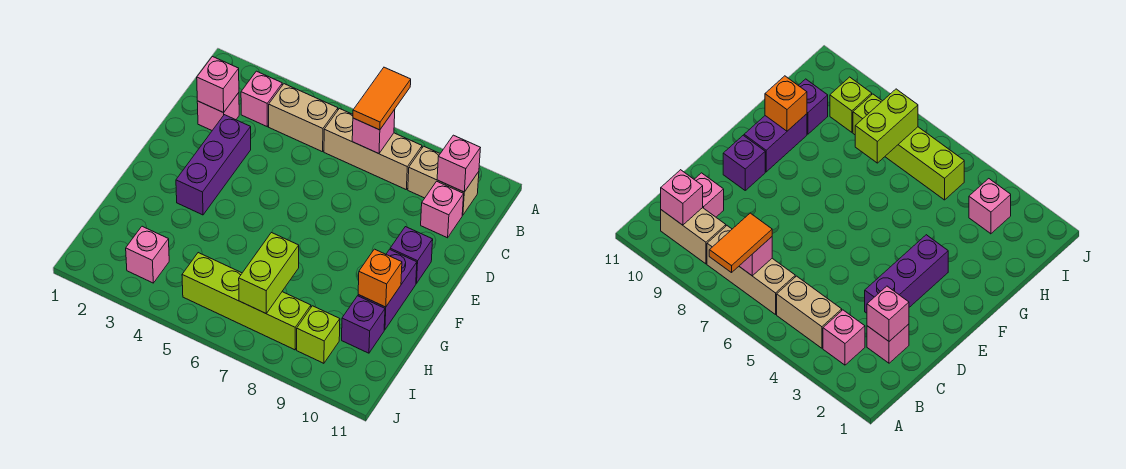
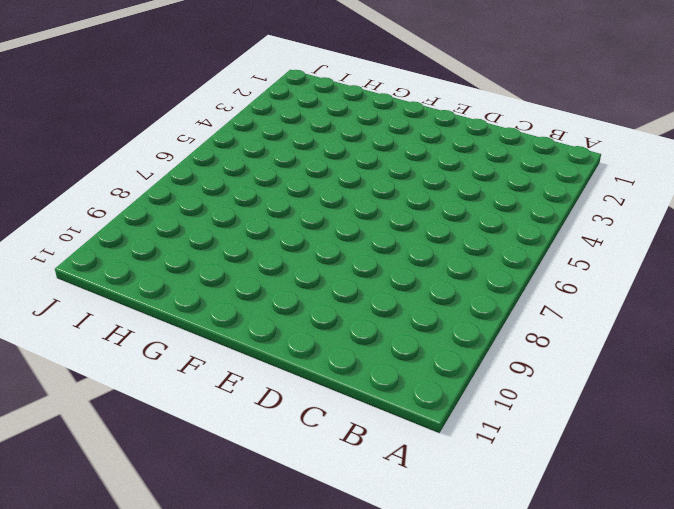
none -> pink brick B3 level 1
none -> tan brick B4:B5 level 1
none -> tan brick B6:B8 level 1

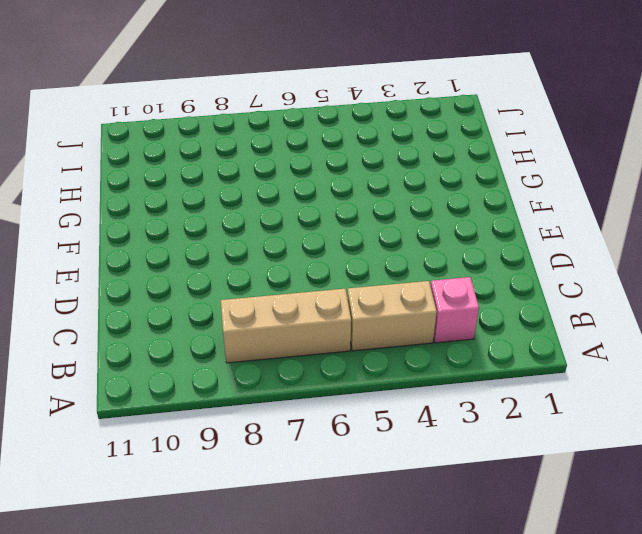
none -> tan brick B9:B10 level 1
none -> pink brick C2 level 1
none -> pink brick C10 level 1

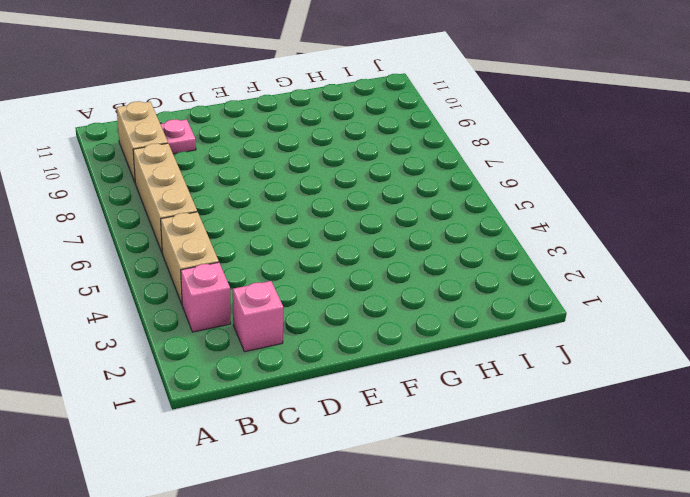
pink plate C10 level 1 -> pink brick C10 level 1
none -> purple brick D3:F3 level 1
none -> purple brick E10 level 1
none -> purple brick F10:G10 level 1

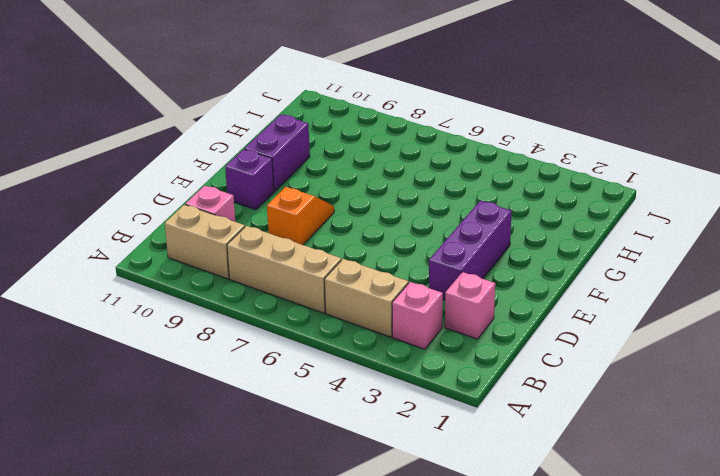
orange slope D8:E8 level 1 top D -> none
none -> purple brick H10 level 1
none -> pink brick I3 level 1
none -> lime brick I5:I8 level 1

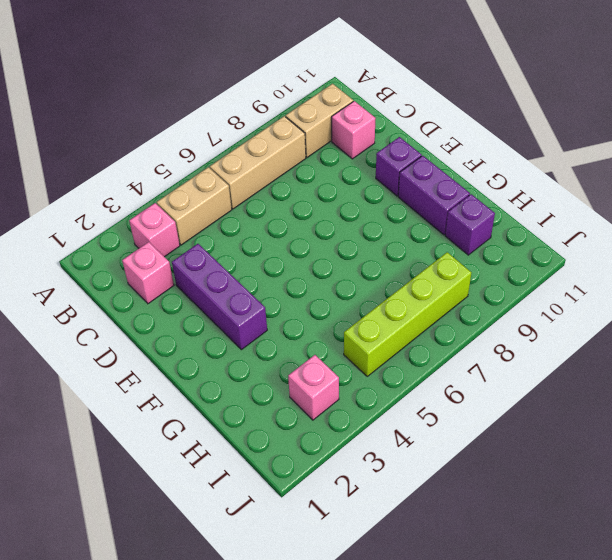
none -> lime brick I9 level 1
none -> pink brick B7 level 2
none -> pink brick B10 level 2

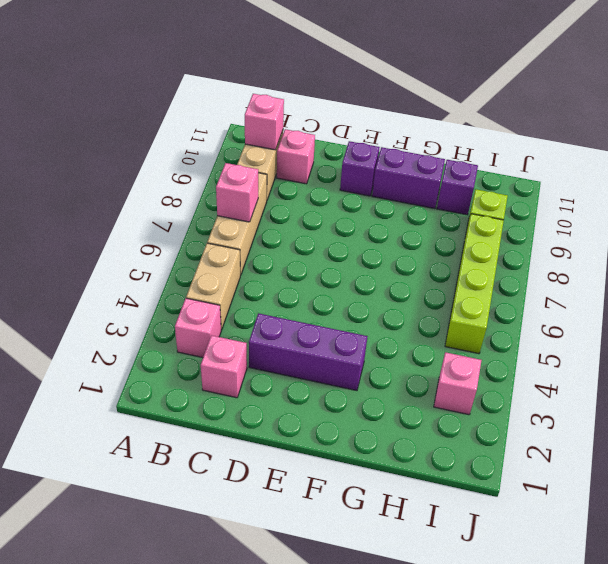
none -> pink brick C2 level 2
none -> orange brick G10 level 2
none -> lime brick H7:I7 level 2

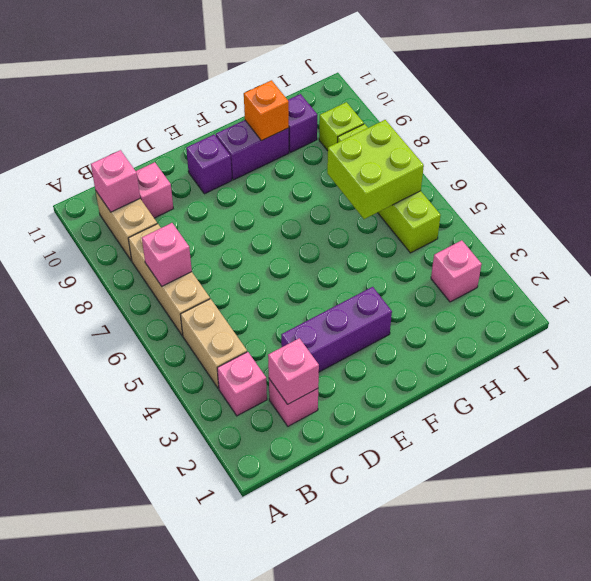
lime brick H6:I7 level 2 -> lime brick H7:I7 level 2
none -> orange tile A7:B7 level 3

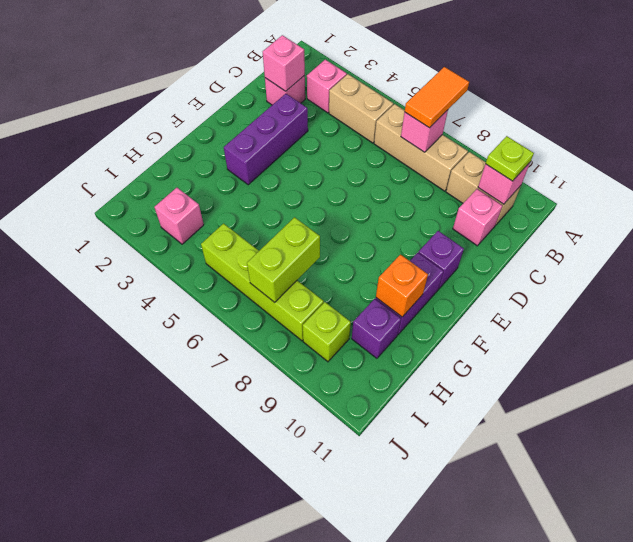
lime plate B10 level 3 -> none

